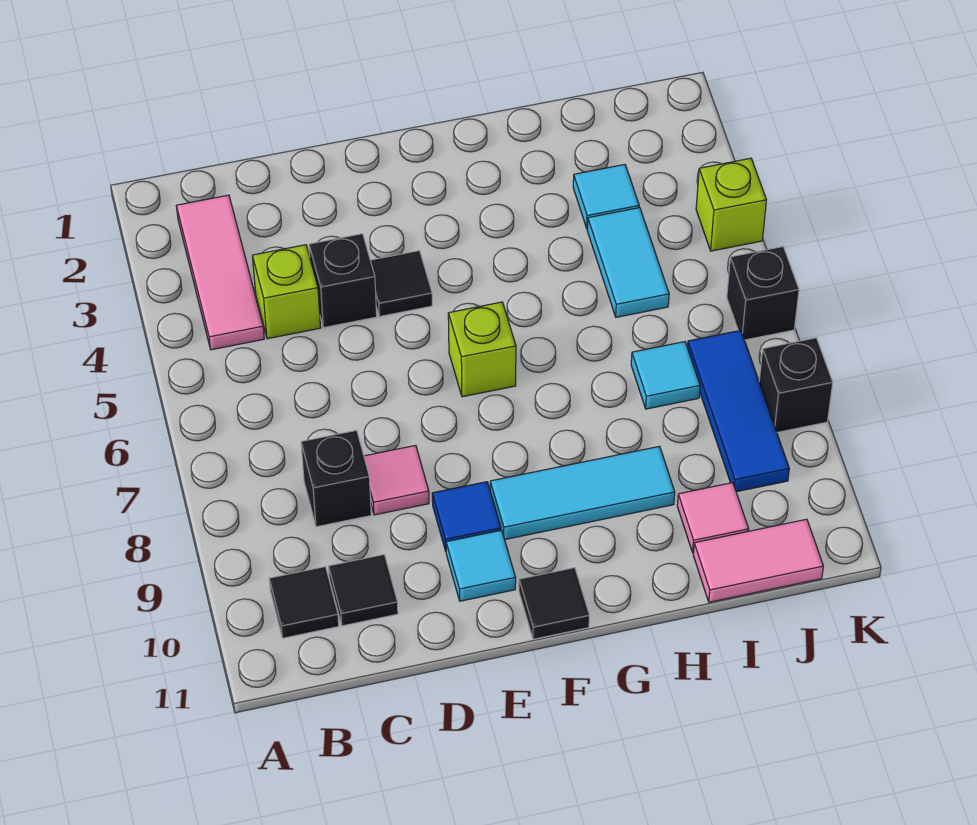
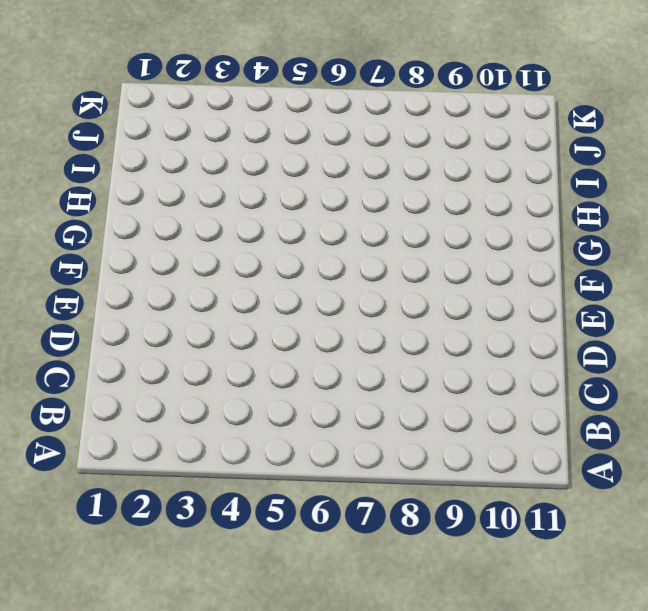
none -> pink tile B2:B4 level 1
none -> black tile B10 level 1
none -> lime brick C4 level 1

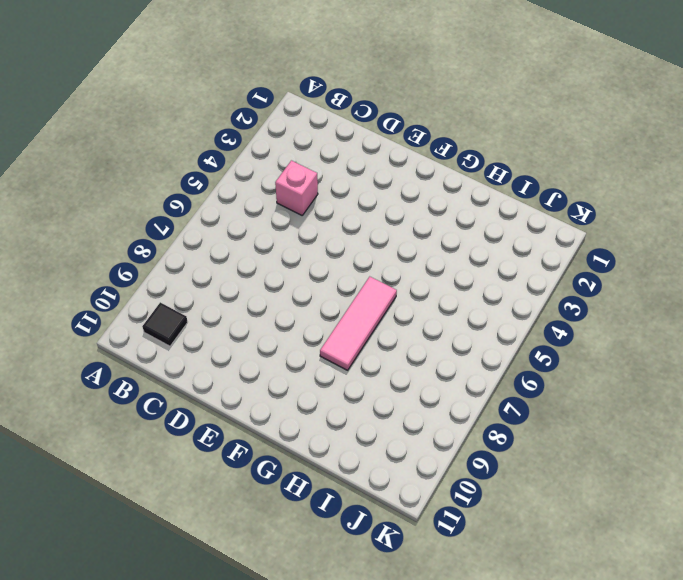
pink brick C4 level 1 -> lime brick C4 level 1
pink tile G6:G8 level 1 -> pink tile B2:B4 level 1
none -> black brick C8 level 1
none -> black tile C10 level 1
none -> black brick D4 level 1

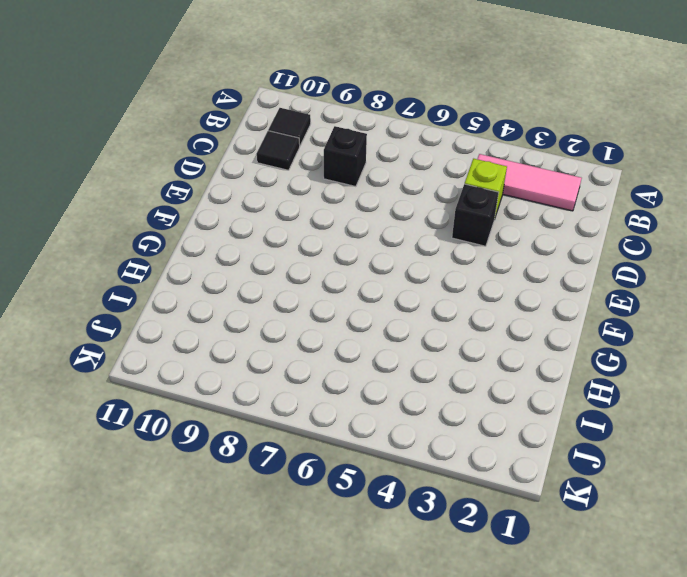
none -> pink tile D8 level 1
none -> black tile E4 level 1
none -> blue tile E9 level 1

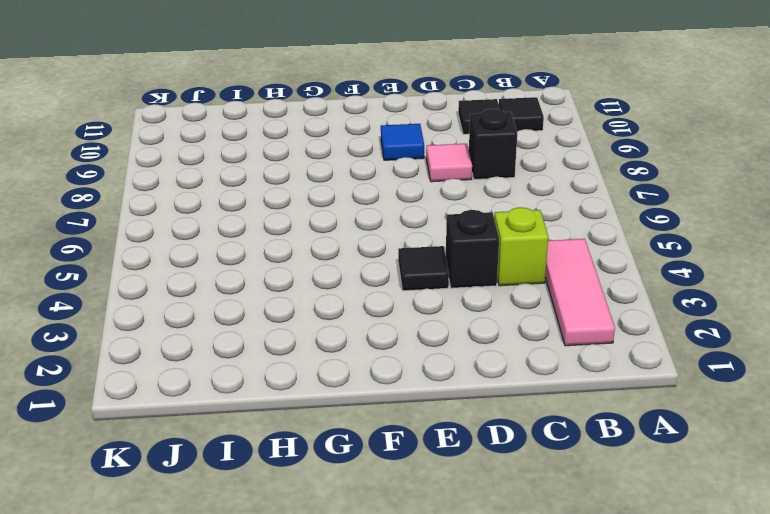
none -> cyan tile E10 level 1
none -> lime brick F6 level 1
none -> cyan tile F9:H9 level 1

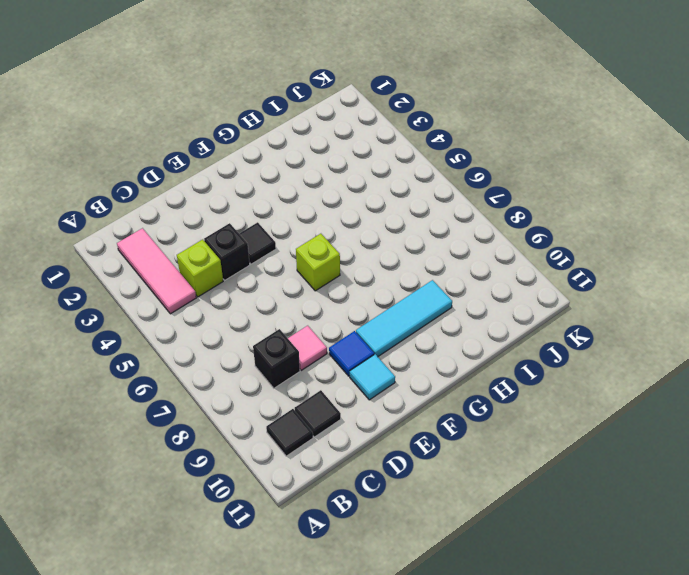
none -> black tile F11 level 1
none -> cyan tile I3 level 1
none -> cyan tile I4:I5 level 1

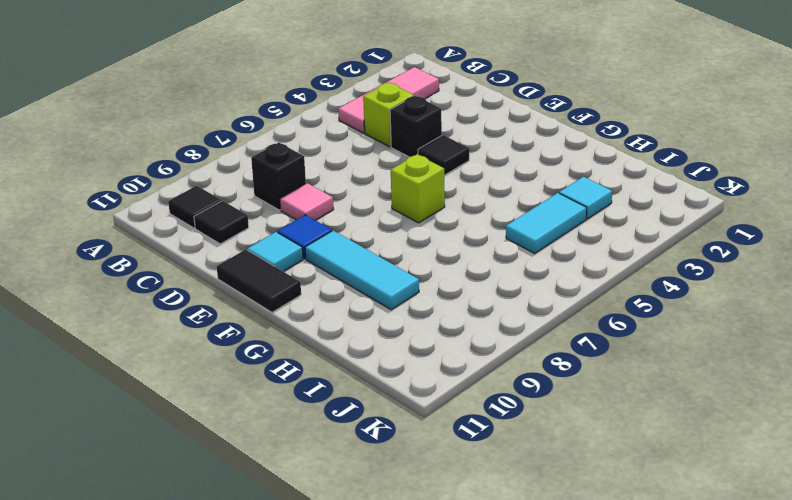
black tile E11:F11 level 1 -> black tile F11 level 1
none -> cyan tile I7 level 1
none -> pink tile I10 level 1
none -> pink tile I11:J11 level 1

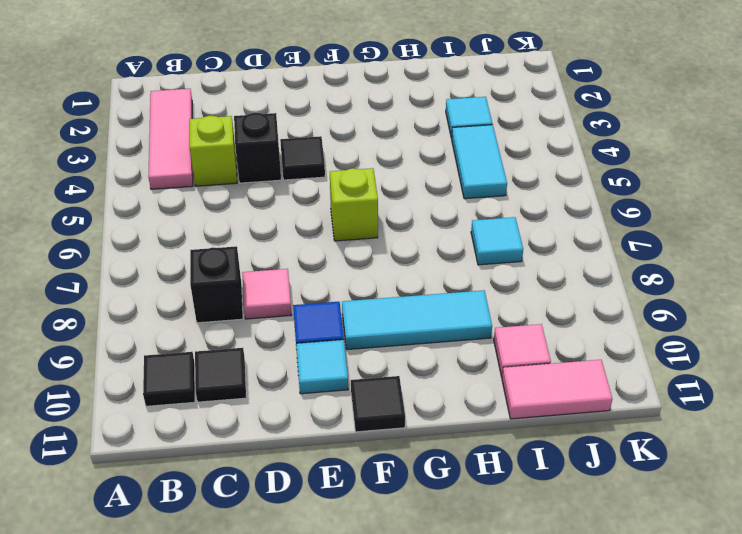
none -> blue tile J7:J9 level 1
none -> lime brick K4 level 1
none -> black brick K6 level 1

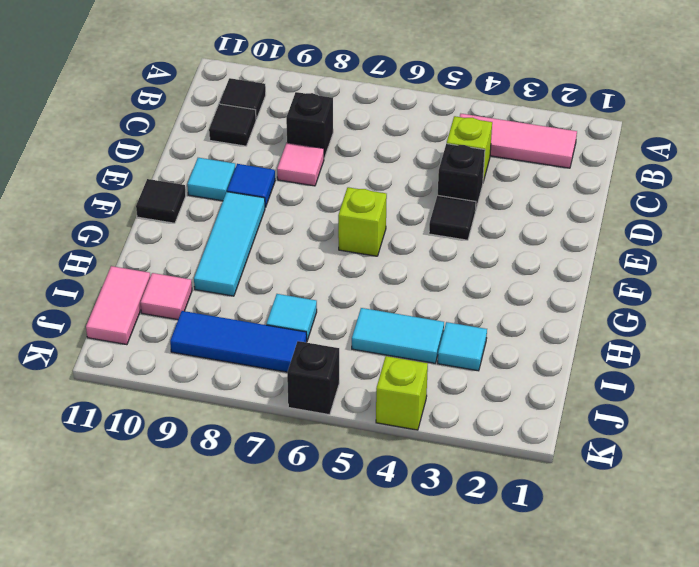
none -> black brick K8 level 1

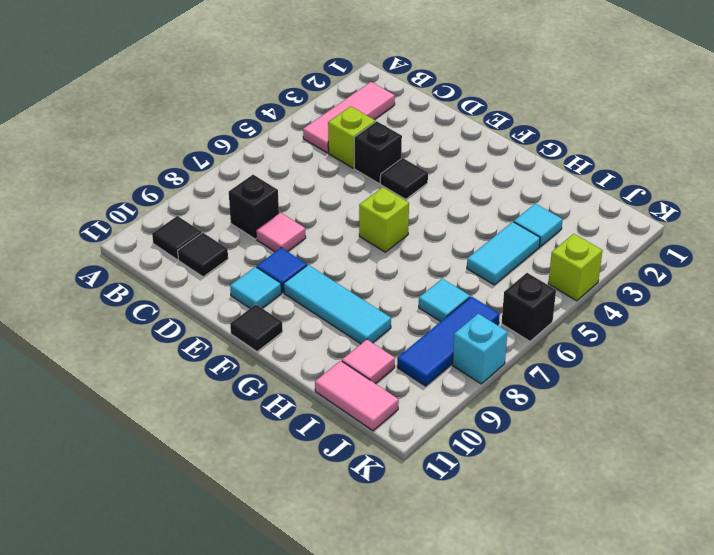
cyan brick K8 level 1 -> black brick K8 level 1

